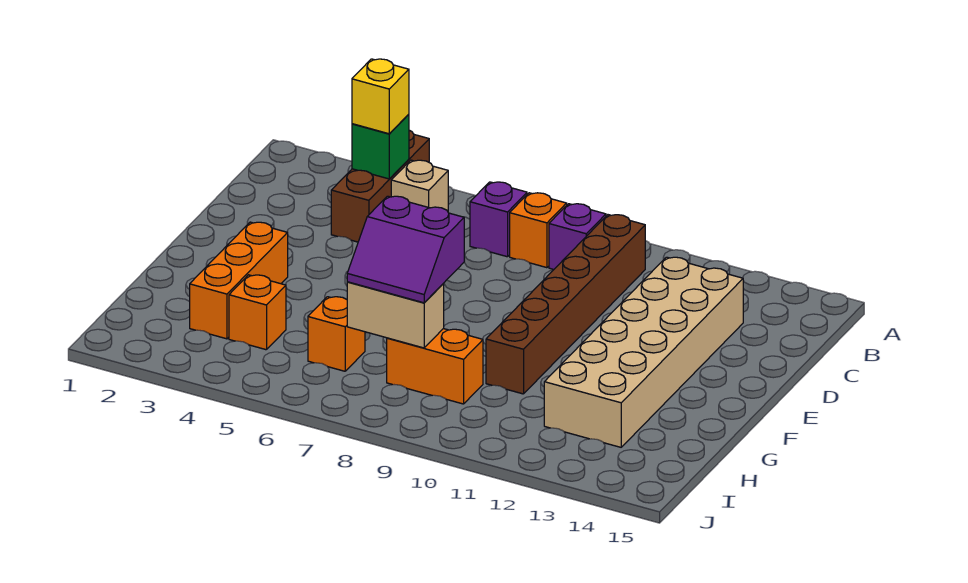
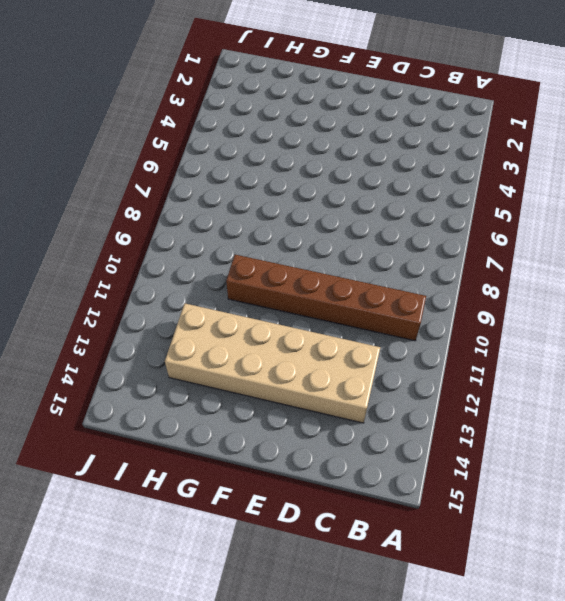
none -> brown brick A4:C4 level 1
none -> tan brick B5 level 1
none -> purple brick B7 level 1

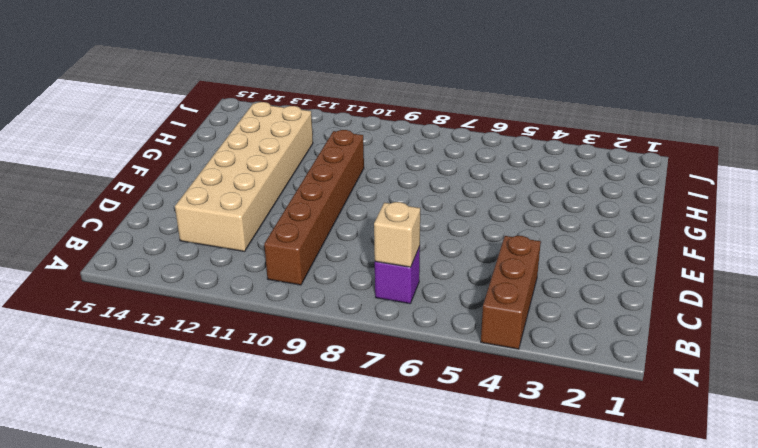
tan brick B7 level 2 -> tan brick B5 level 1
none -> orange brick B8 level 1
none -> purple brick B9 level 1
none -> orange brick F3:H3 level 1

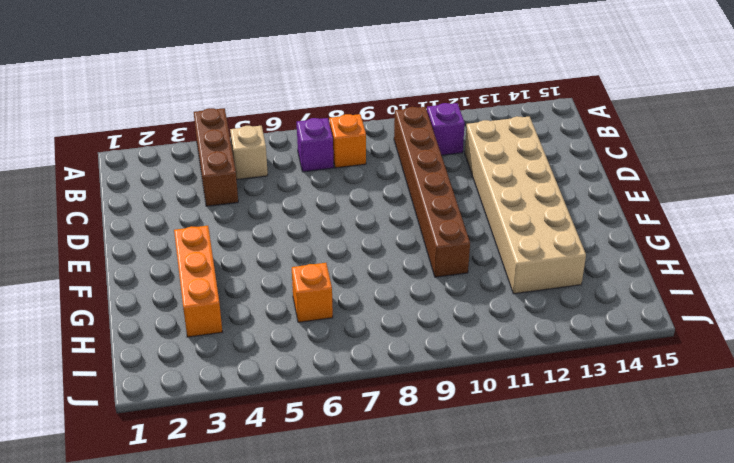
purple brick B11 level 1 -> purple brick B9 level 1
none -> orange brick H4 level 1
none -> orange brick H8:H9 level 1
none -> green brick B4 level 2

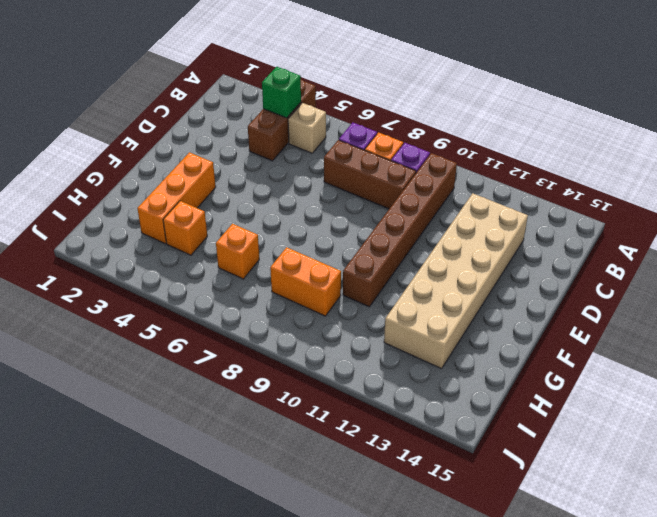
brown brick C7:C9 level 1 -> none
none -> tan brick H7:H8 level 2
none -> yellow brick B4 level 3
none -> purple slope G7:H8 level 3 top G

